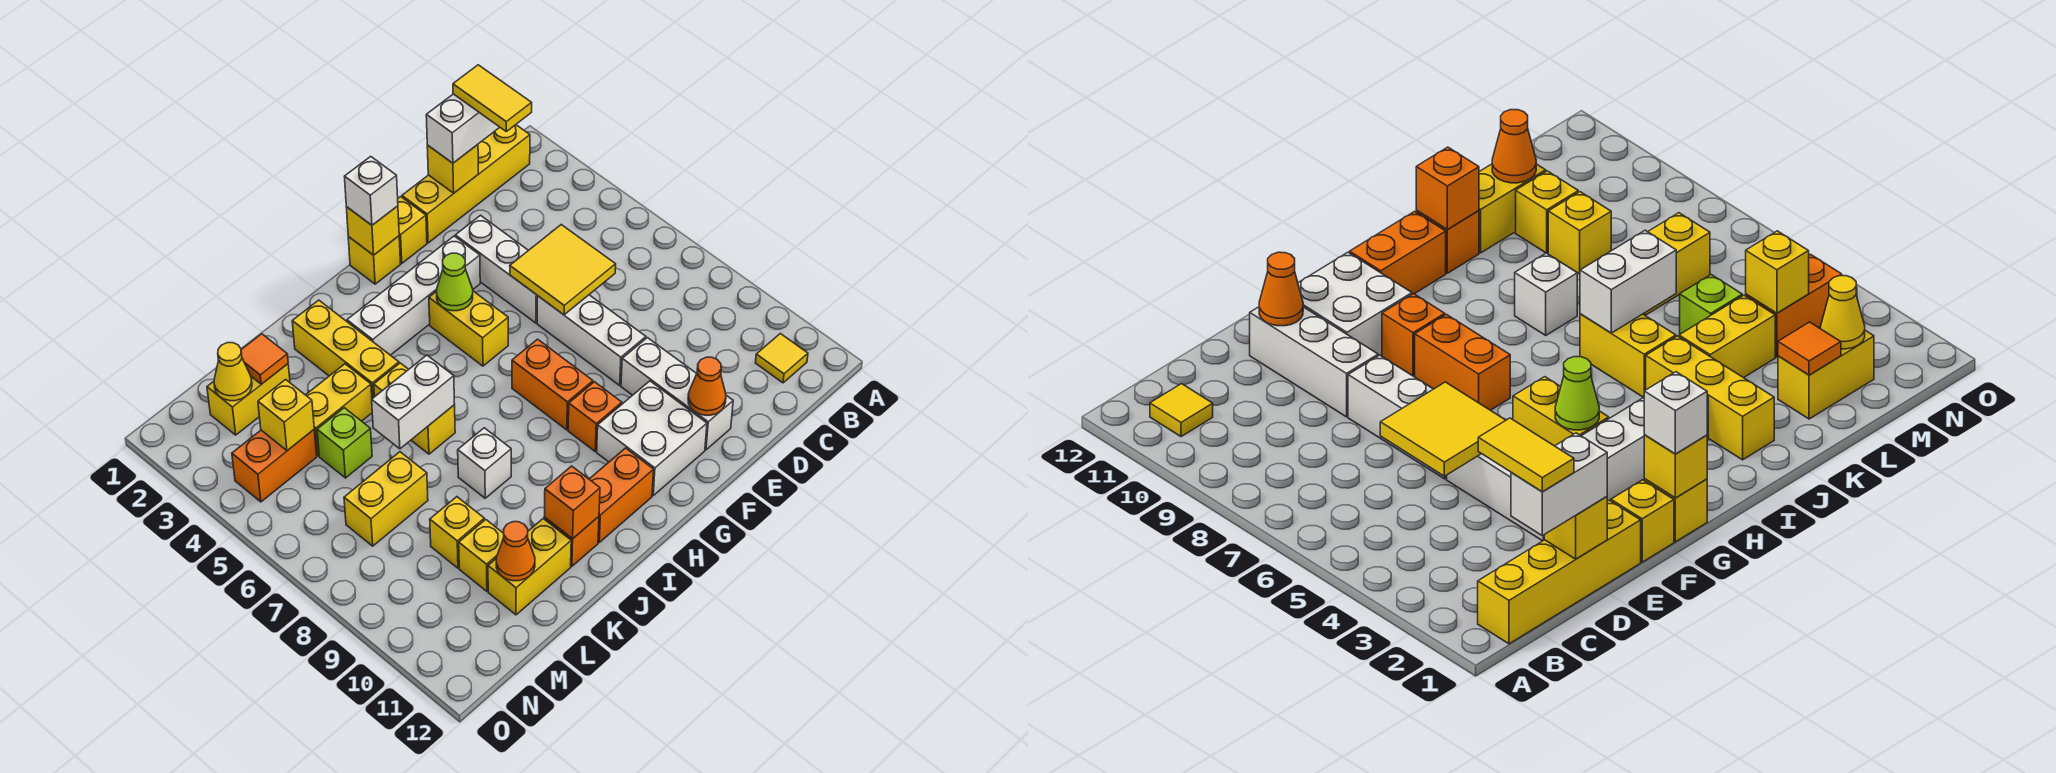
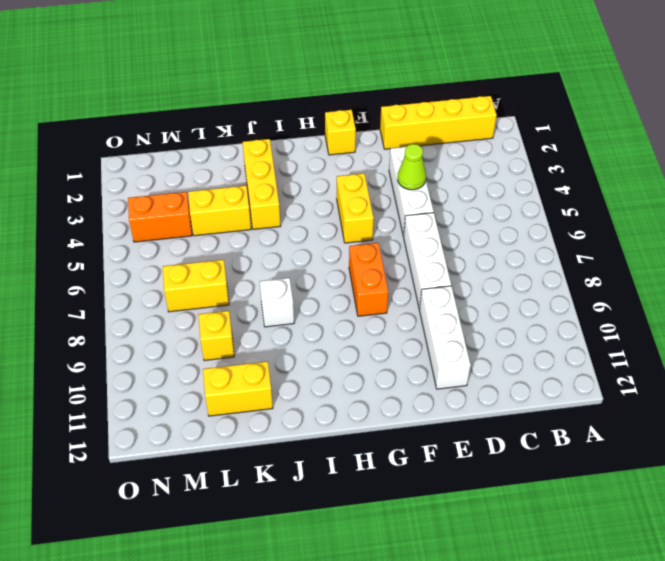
lime cone E4 level 2 -> lime cone G4 level 2
none -> yellow tile B11 level 1
none -> yellow brick F1 level 1
none -> white brick F3:I3 level 1
none -> white brick F10:G11 level 1

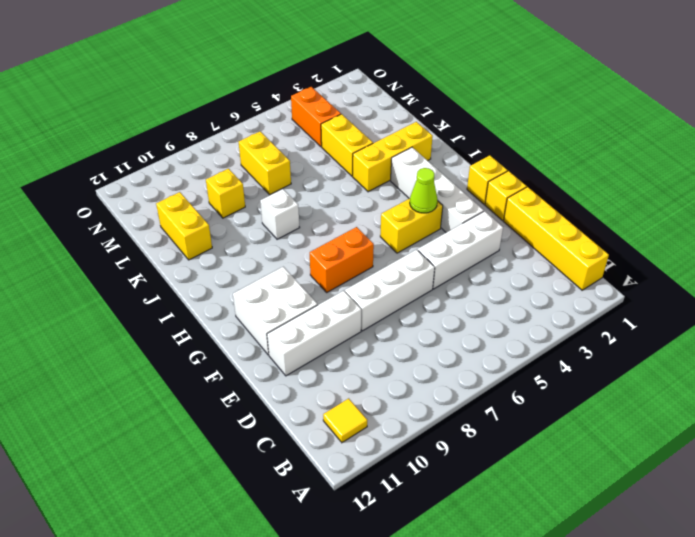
none -> orange brick G9 level 1
none -> orange brick H11:I11 level 1
none -> yellow brick J5:J6 level 1
none -> orange brick J11 level 1

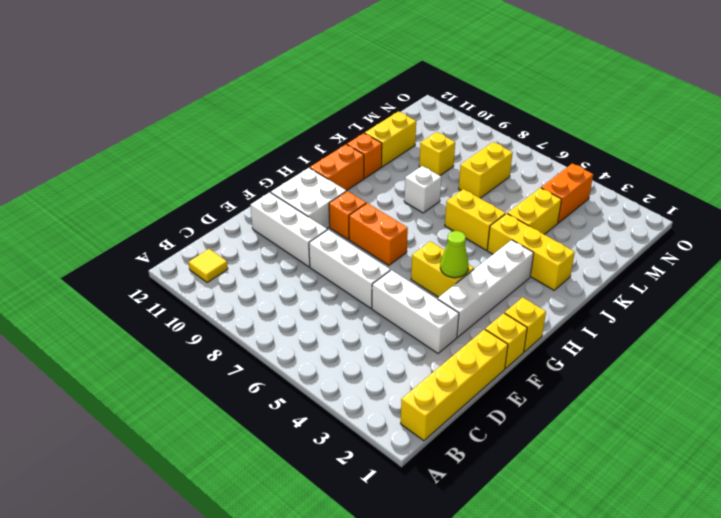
none -> yellow brick L2:M2 level 1
none -> lime brick L5 level 1
none -> yellow brick L10 level 1
none -> yellow brick D1 level 2

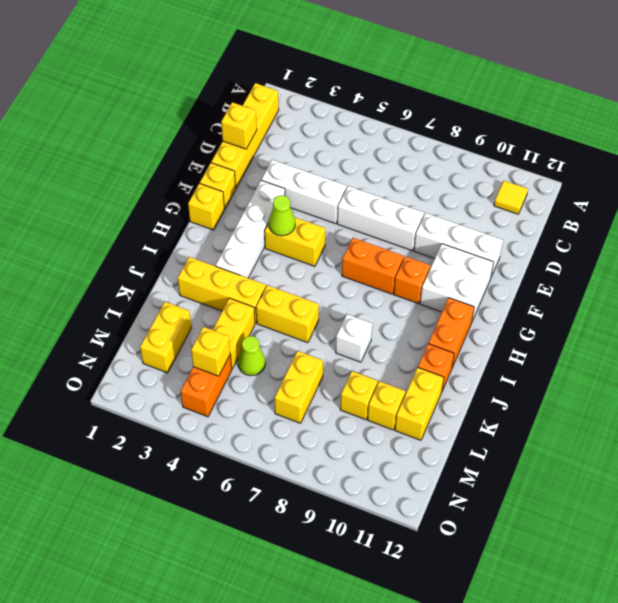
lime cone L5 level 1 -> lime brick L5 level 1
none -> yellow tile D5:E6 level 2
none -> orange cone E11 level 2
none -> yellow brick G1 level 2
none -> white brick J6:K6 level 2

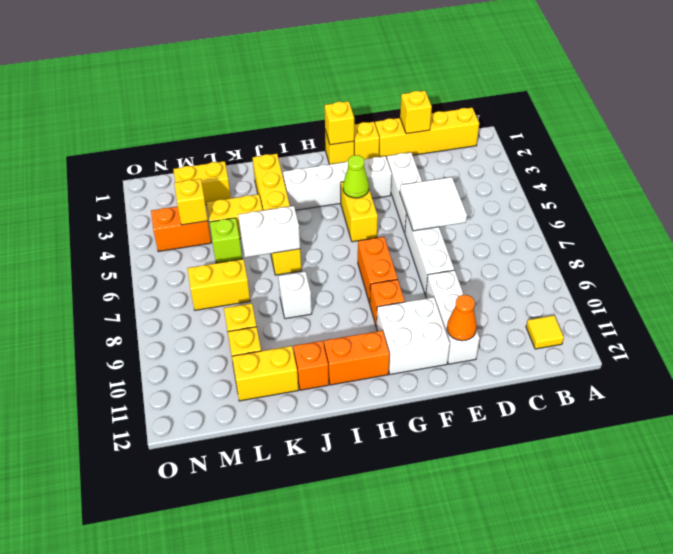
white tile D5:E6 level 2 -> yellow tile D5:E6 level 2
none -> orange brick J11 level 2
none -> orange tile L2 level 2
none -> orange cone L11 level 2
none -> yellow cone M2 level 2

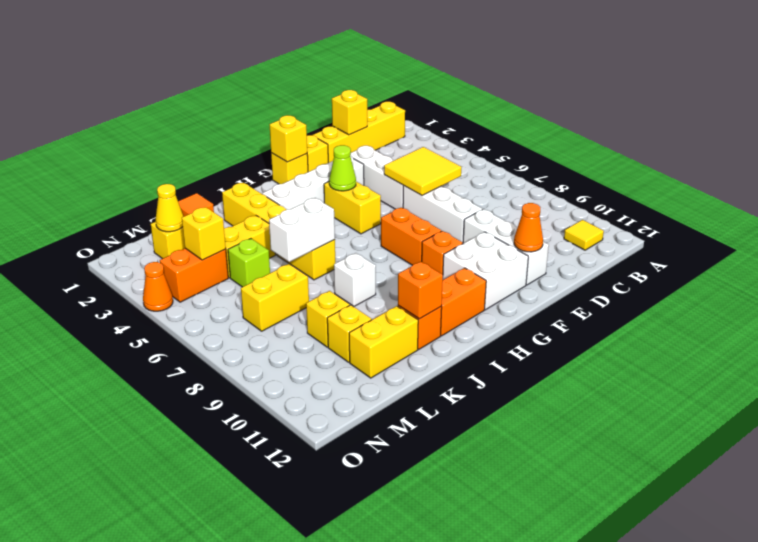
orange cone O4 level 1 -> orange cone L11 level 2
none -> white brick C1:D1 level 3
none -> white brick G1 level 3
none -> yellow tile C1:C2 level 4

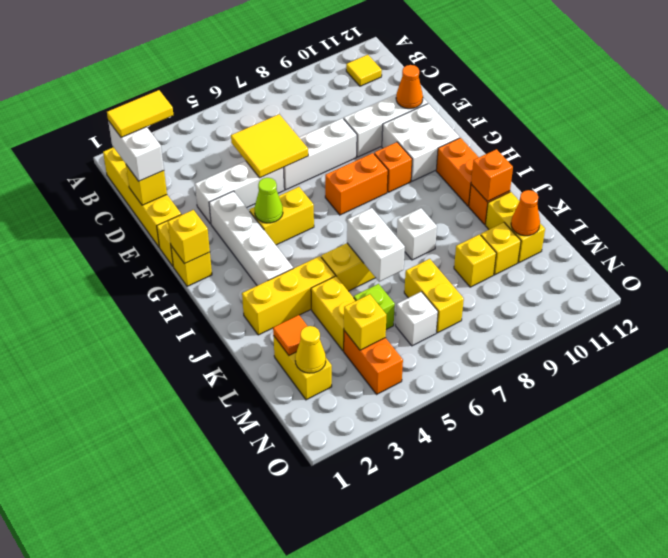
white brick M6 level 1 -> white brick G1 level 3

